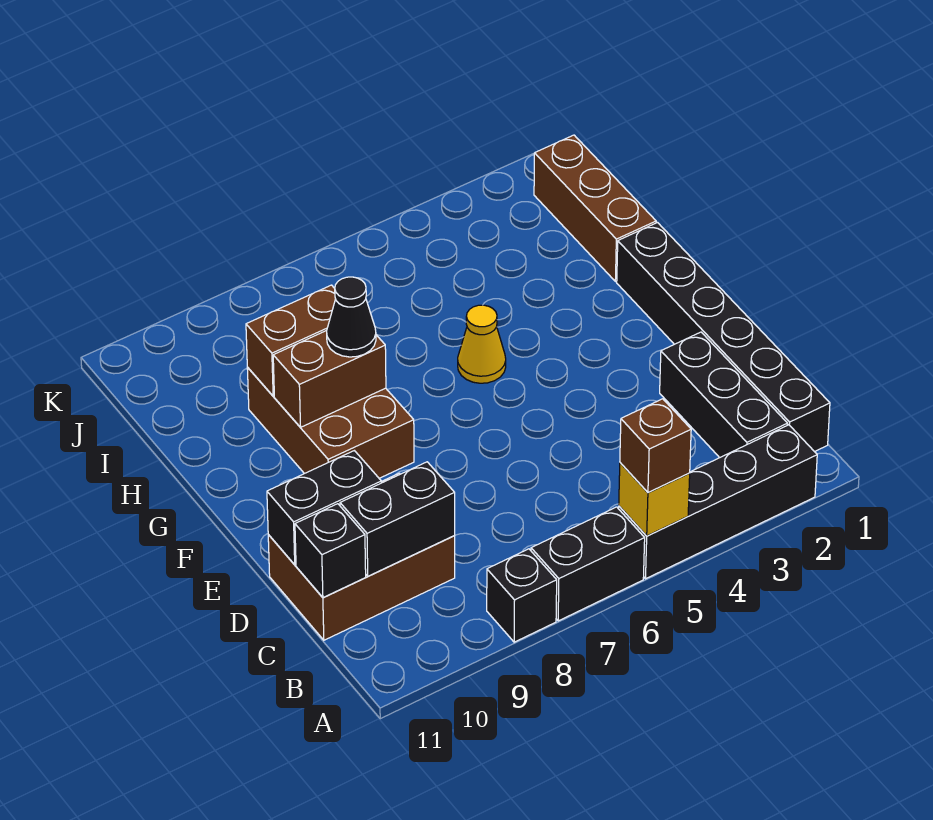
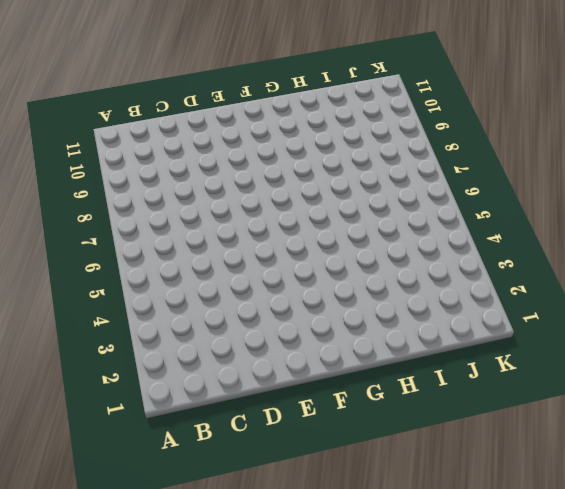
none -> black brick A2:A5 level 1
none -> black brick A6:A7 level 1
none -> black brick A8 level 1

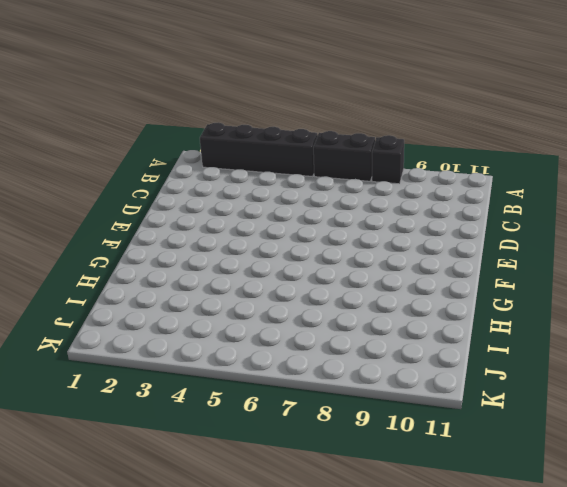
none -> black brick B1:G1 level 1
none -> black brick B2:D2 level 1
none -> brown brick C9:D11 level 1

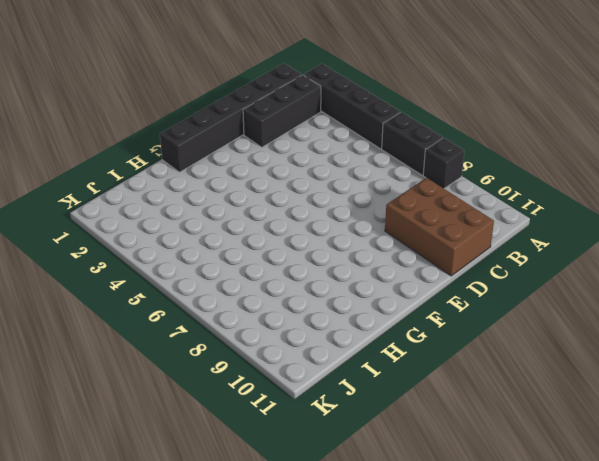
none -> brown brick F8:H9 level 1
none -> yellow cone G5 level 1
none -> brown brick H1:J1 level 1

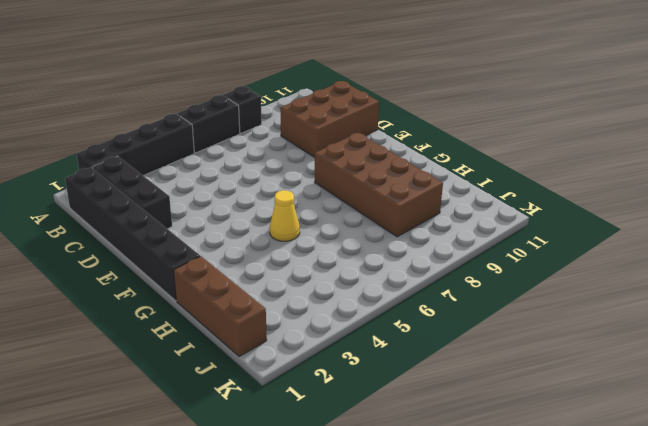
brown brick F8:I9 level 1 -> brown brick F8:H9 level 1
none -> yellow brick A5 level 2
none -> black brick C9:C10 level 2
none -> black brick C11 level 2

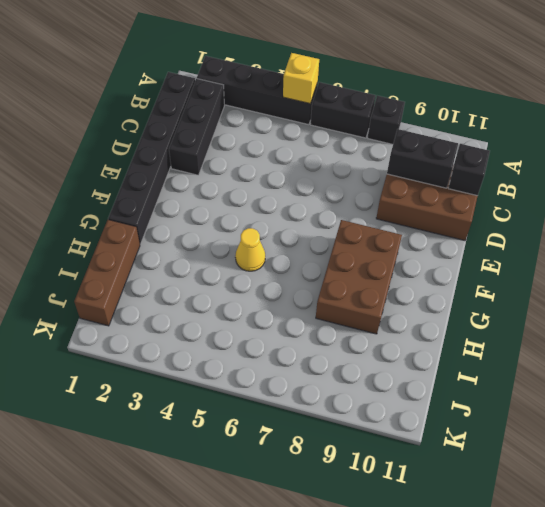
none -> black brick D10:D11 level 2
none -> brown brick G8:G9 level 2
none -> brown brick H8:H9 level 2

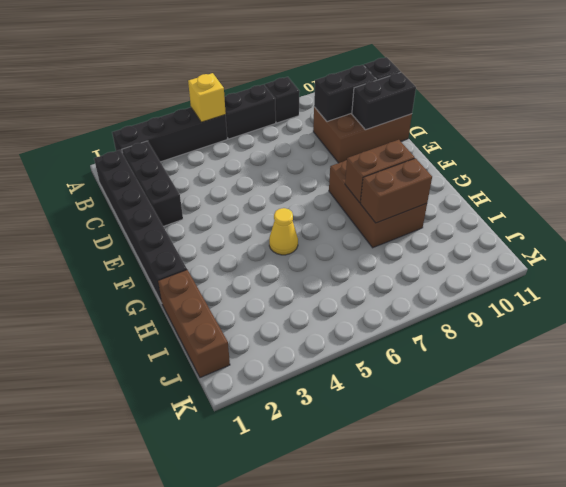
none -> brown brick A5 level 3
none -> black cone G8 level 3

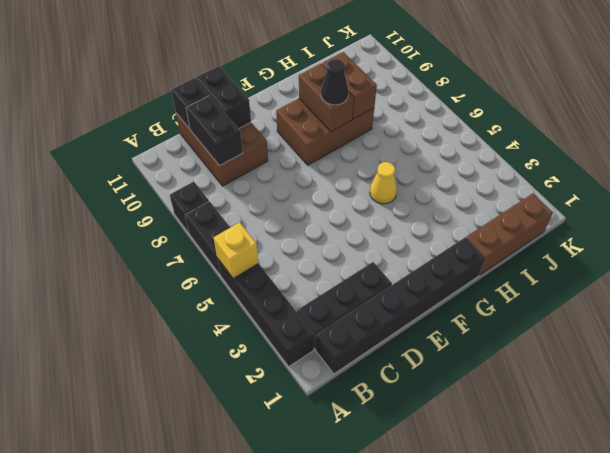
none -> brown brick A5 level 3

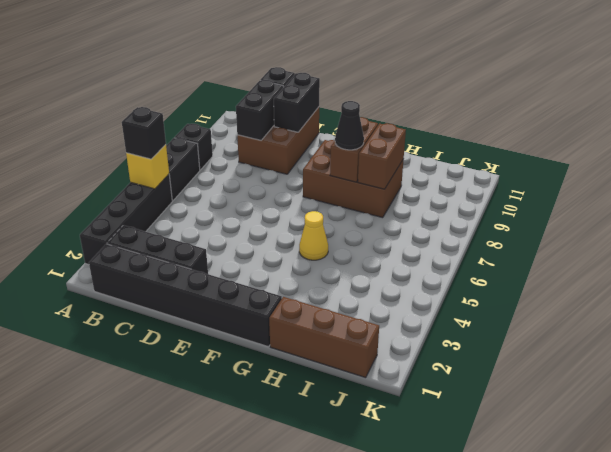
black brick A5 level 3 -> brown brick A5 level 3

